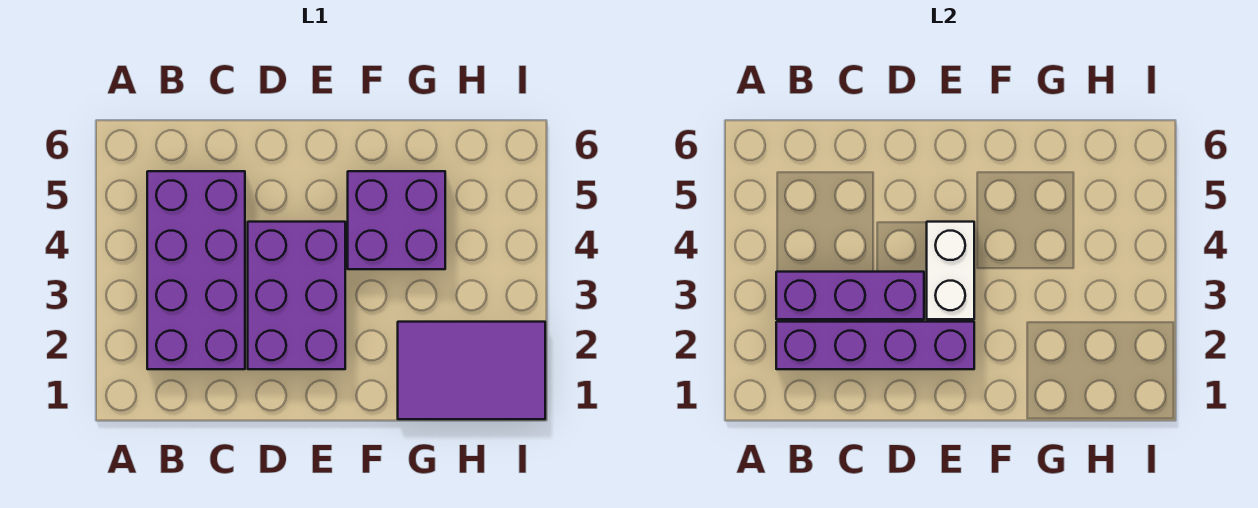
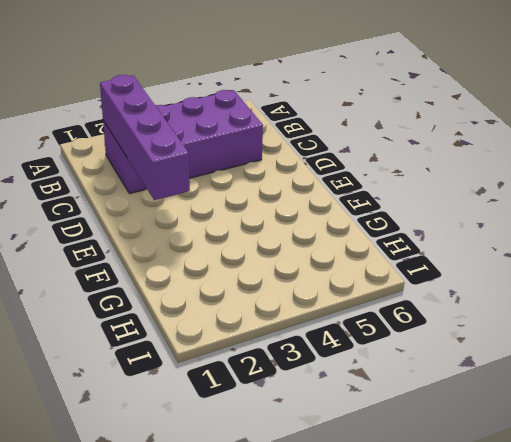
none -> purple brick D2:E4 level 1
none -> purple brick F4:G5 level 1

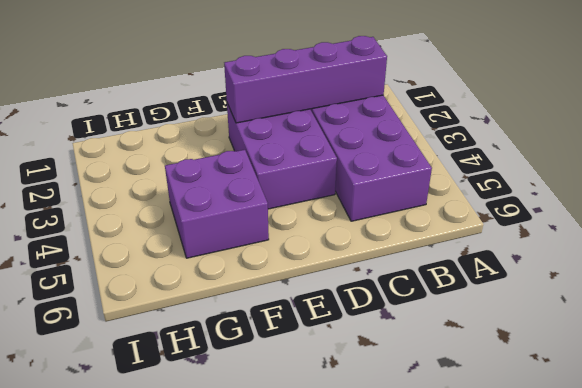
none -> purple tile G1:I2 level 1
none -> purple brick B3:D3 level 2

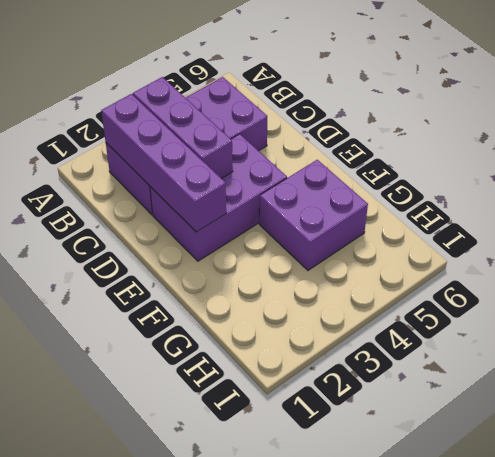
none -> purple tile G1:I2 level 1
none -> white brick E3:E4 level 2

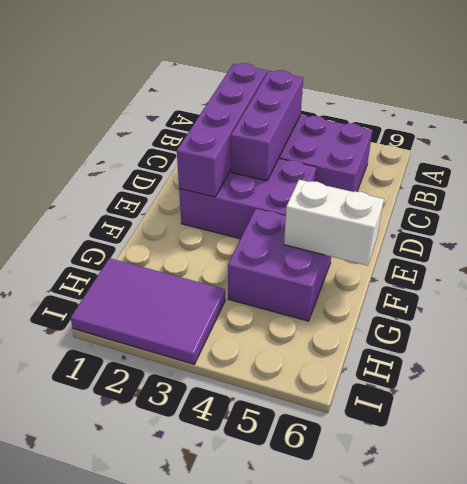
white brick F5:F6 level 2 -> white brick E3:E4 level 2
purple tile H1:I3 level 1 -> purple tile G1:I2 level 1

